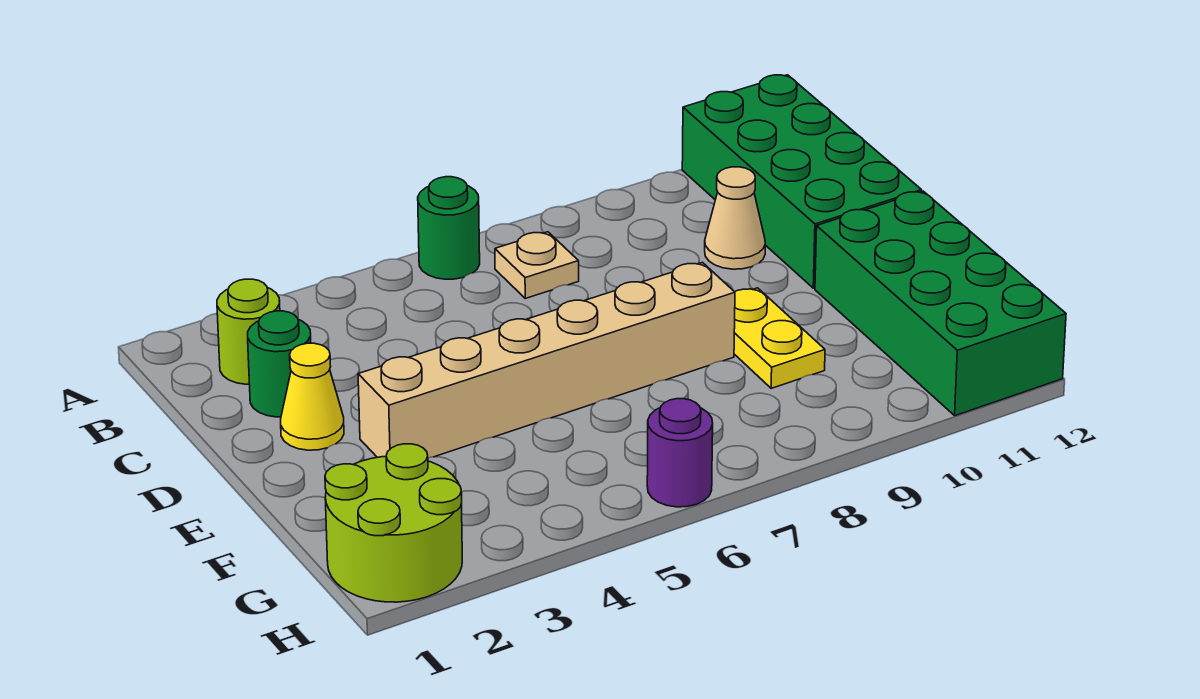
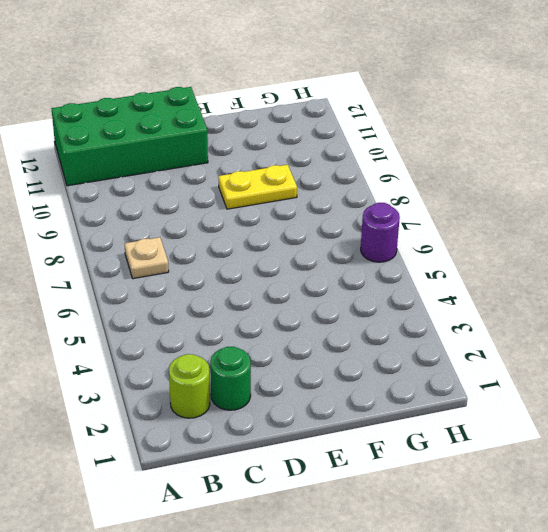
none -> green round brick A6 level 1
none -> tan cone C10 level 1
none -> yellow cone D2 level 1

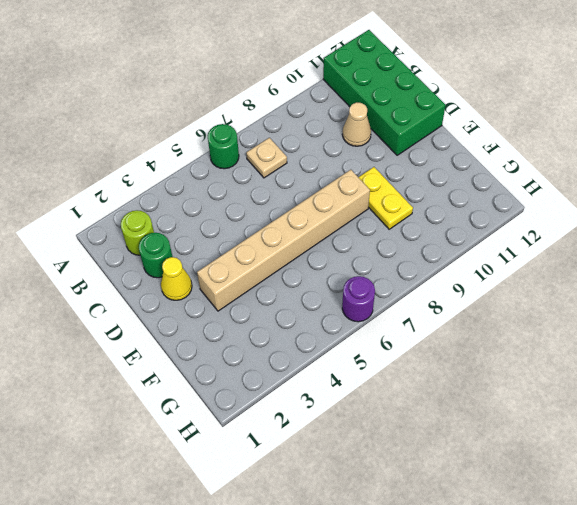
none -> green brick E11:H12 level 1
none -> lime round brick G1:H2 level 1

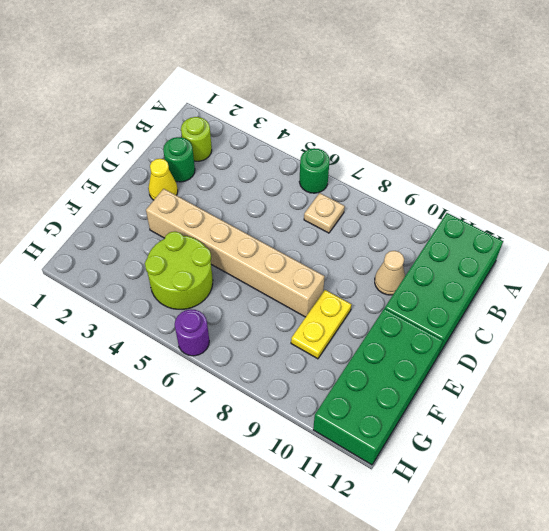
lime round brick F4:G5 level 1 -> lime round brick G1:H2 level 1

